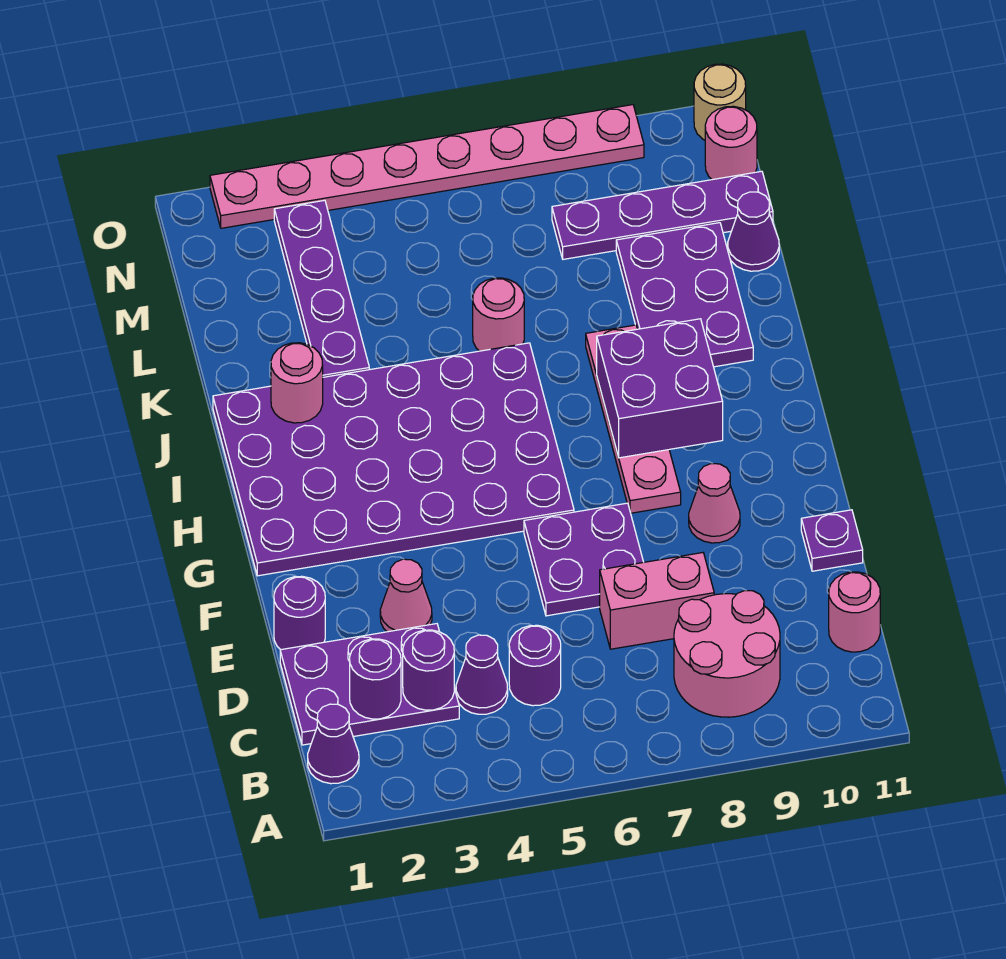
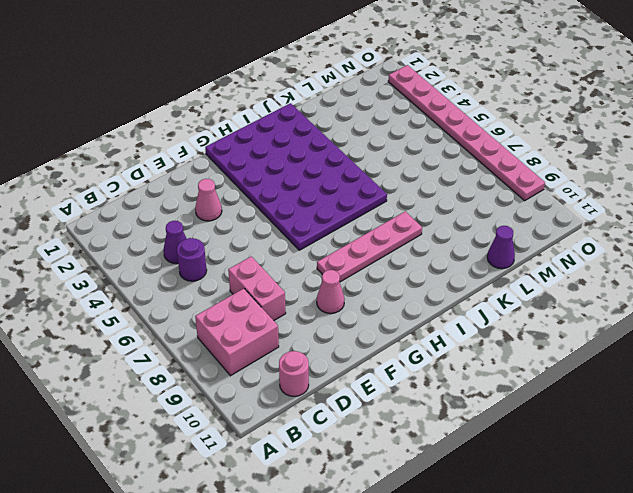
pink brick B8:C9 level 1 -> pink round brick B8:C9 level 1
none -> purple cone B1 level 1
none -> purple plate C1:D3 level 1
none -> purple round brick E1 level 1

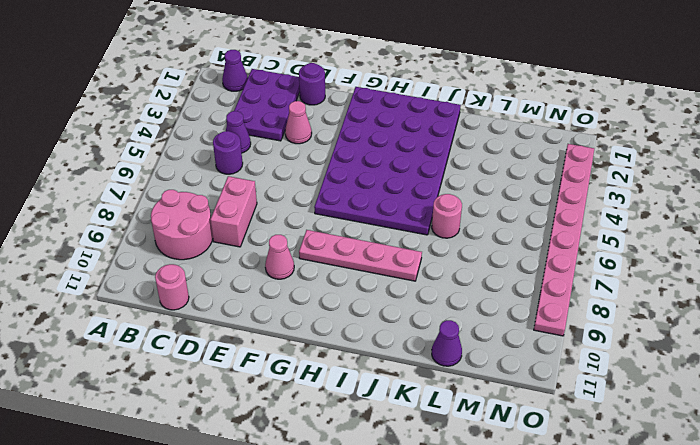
none -> purple plate E6:F7 level 1
none -> purple plate E11 level 1
none -> purple plate J9:L10 level 1

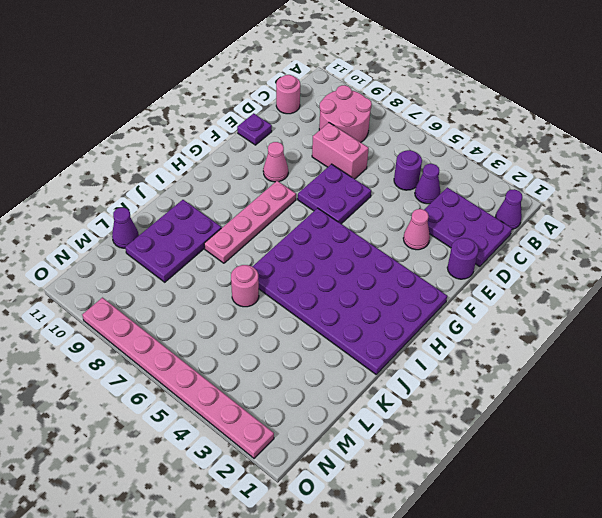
none -> purple plate K3:N3 level 1
none -> purple plate M8:M11 level 1
none -> pink round brick N11 level 1

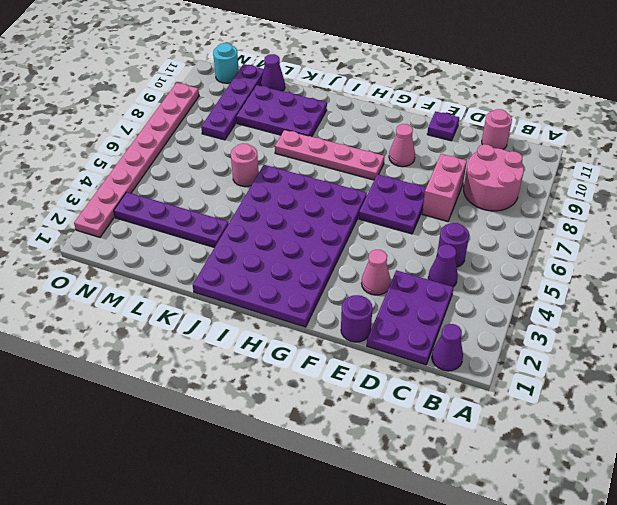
cyan round brick N11 level 1 -> pink round brick N11 level 1
none -> tan round brick O11 level 1
none -> purple round brick C2 level 2
none -> purple round brick C3 level 2

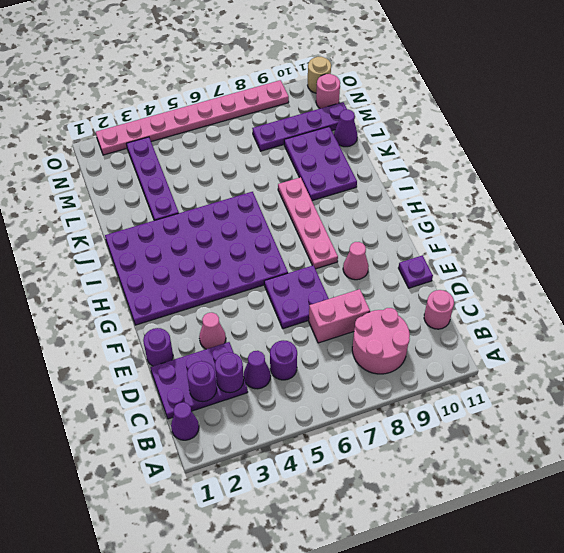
none -> pink round brick K6 level 1
none -> purple brick H8:I9 level 2
none -> pink round brick J2 level 2

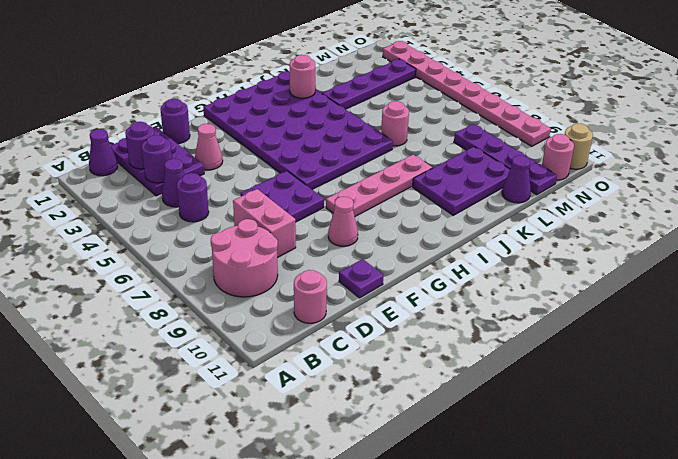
none -> purple brick H8:I9 level 2

